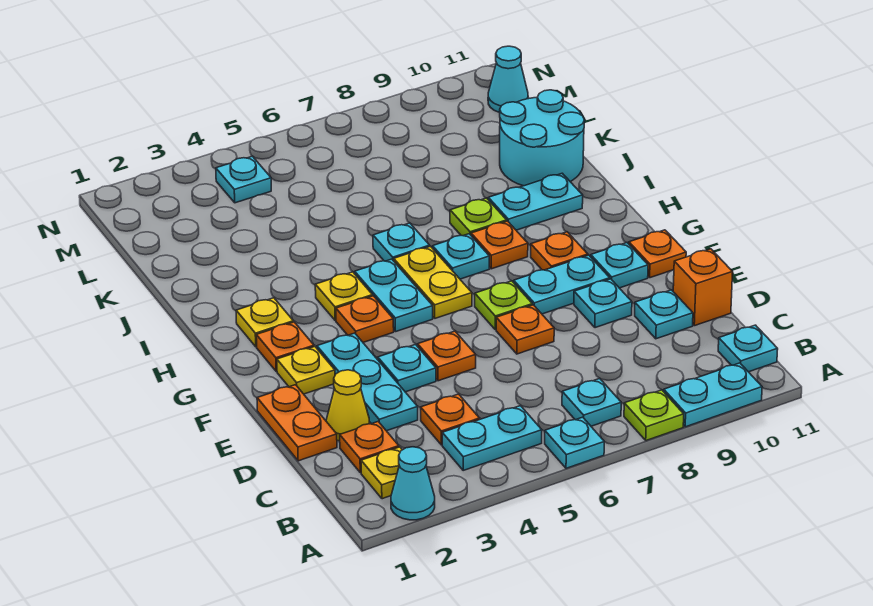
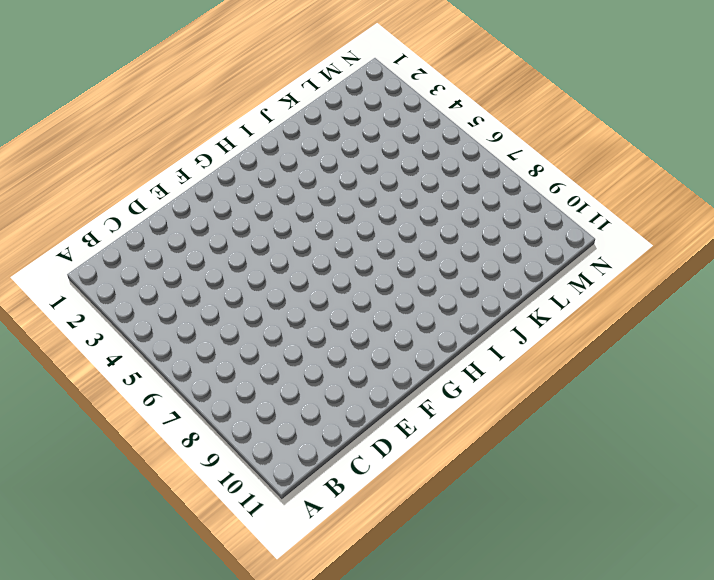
none -> cyan cone A2 level 1
none -> cyan plate A6 level 1
none -> lime plate A8 level 1
none -> cyan plate A9:A10 level 1

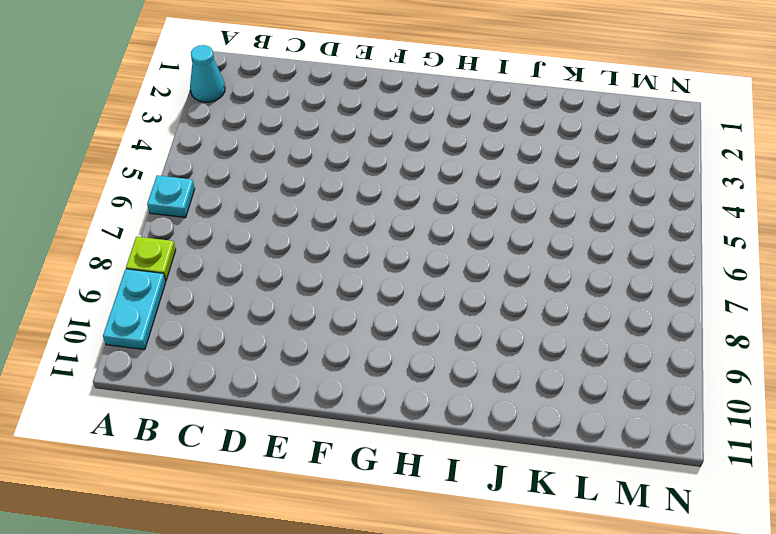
none -> yellow plate B2 level 1
none -> cyan plate B4:B5 level 1
none -> cyan plate B7 level 1
none -> cyan plate B11 level 1

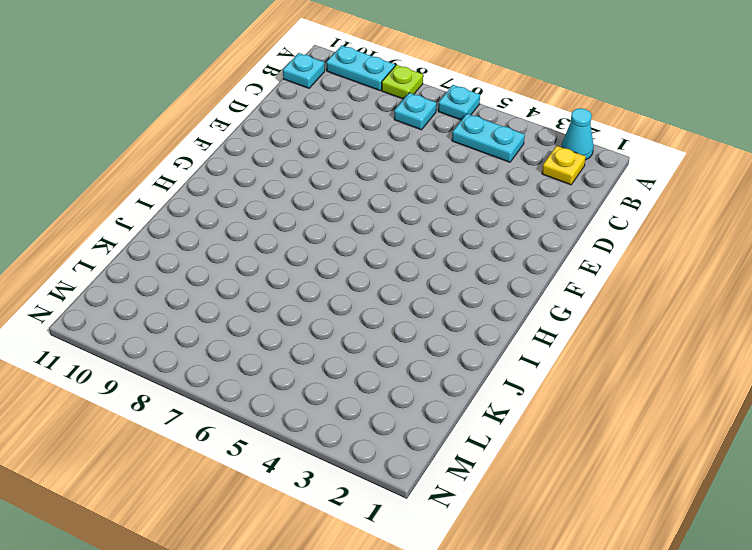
none -> orange plate C2 level 1
none -> orange plate C4 level 1
none -> orange plate D1:E1 level 1
none -> yellow cone D2 level 1

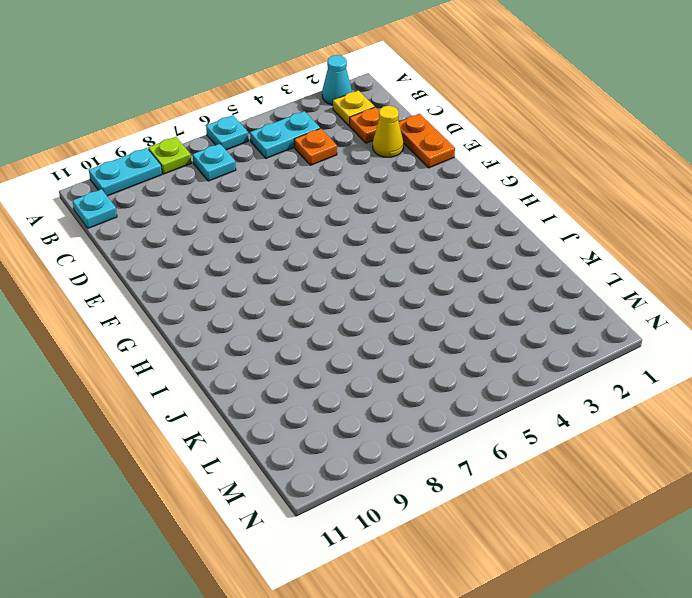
none -> cyan plate D3:F3 level 1
none -> cyan plate D10 level 1
none -> orange brick D11 level 1
none -> cyan plate E4 level 1

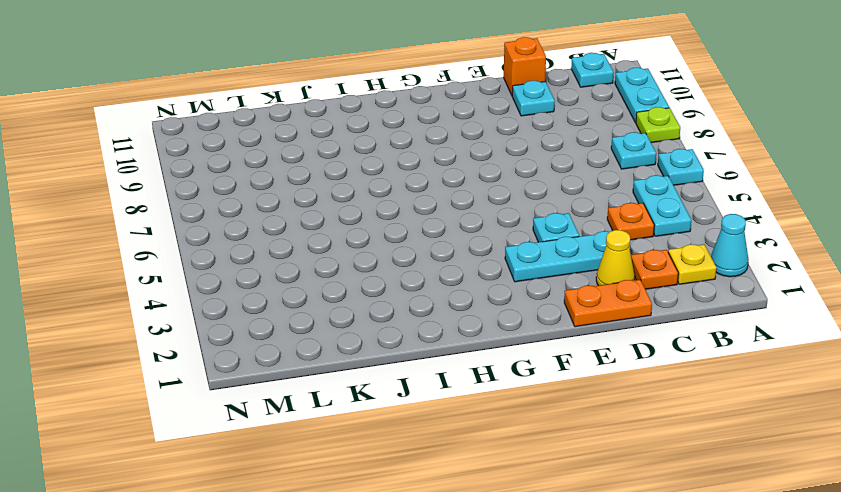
none -> orange plate E5 level 1
none -> orange plate E7 level 1
none -> cyan plate E9 level 1
none -> yellow plate F2 level 1

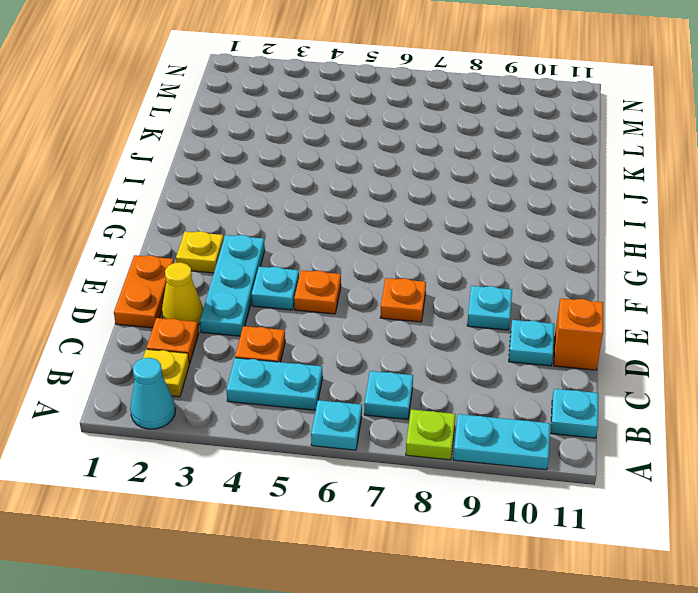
none -> lime plate F7 level 1
none -> cyan plate F8:F9 level 1
none -> cyan plate F10 level 1
none -> orange plate F11 level 1

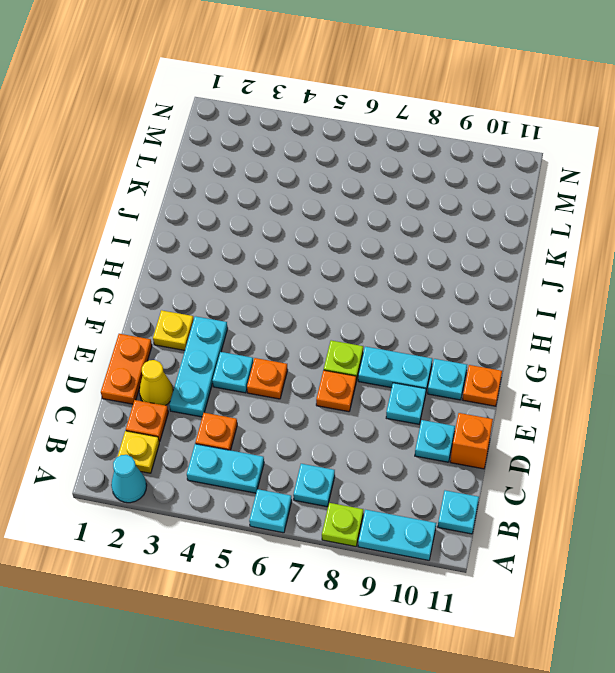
none -> orange plate G2 level 1
none -> orange plate G4 level 1
none -> cyan plate G5:H5 level 1
none -> yellow plate G6:H6 level 1

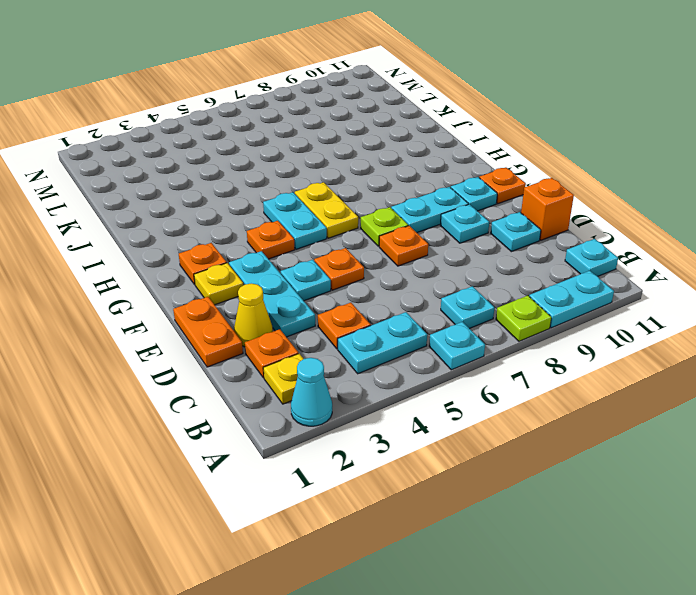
none -> orange plate G9 level 1
none -> yellow plate H2 level 1
none -> yellow plate H4 level 1
none -> cyan plate H7 level 1

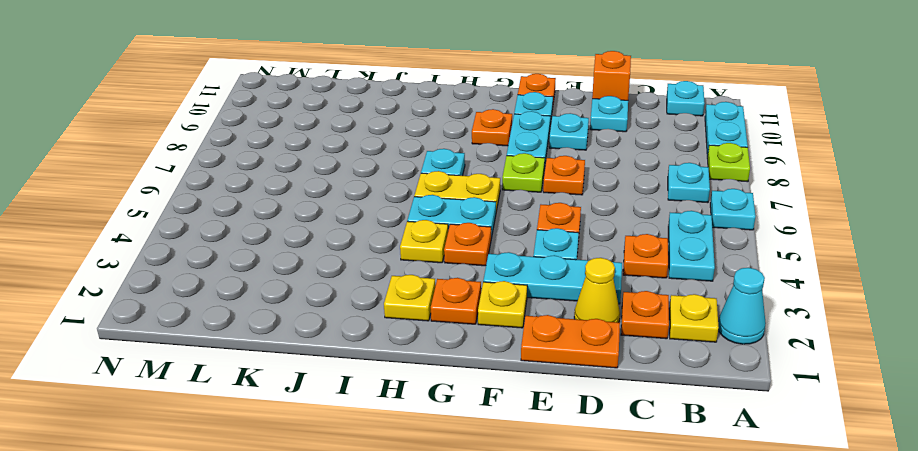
none -> orange plate H8 level 1
none -> cyan plate I6 level 1
none -> lime plate I8 level 1
none -> cyan plate I9:I10 level 1

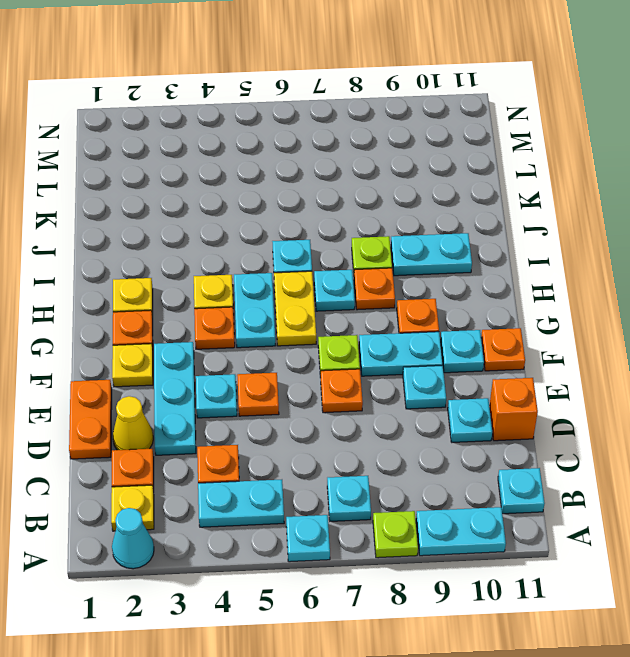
none -> cyan round brick J10:K11 level 1
none -> cyan plate M4 level 1
none -> cyan cone M11 level 1

